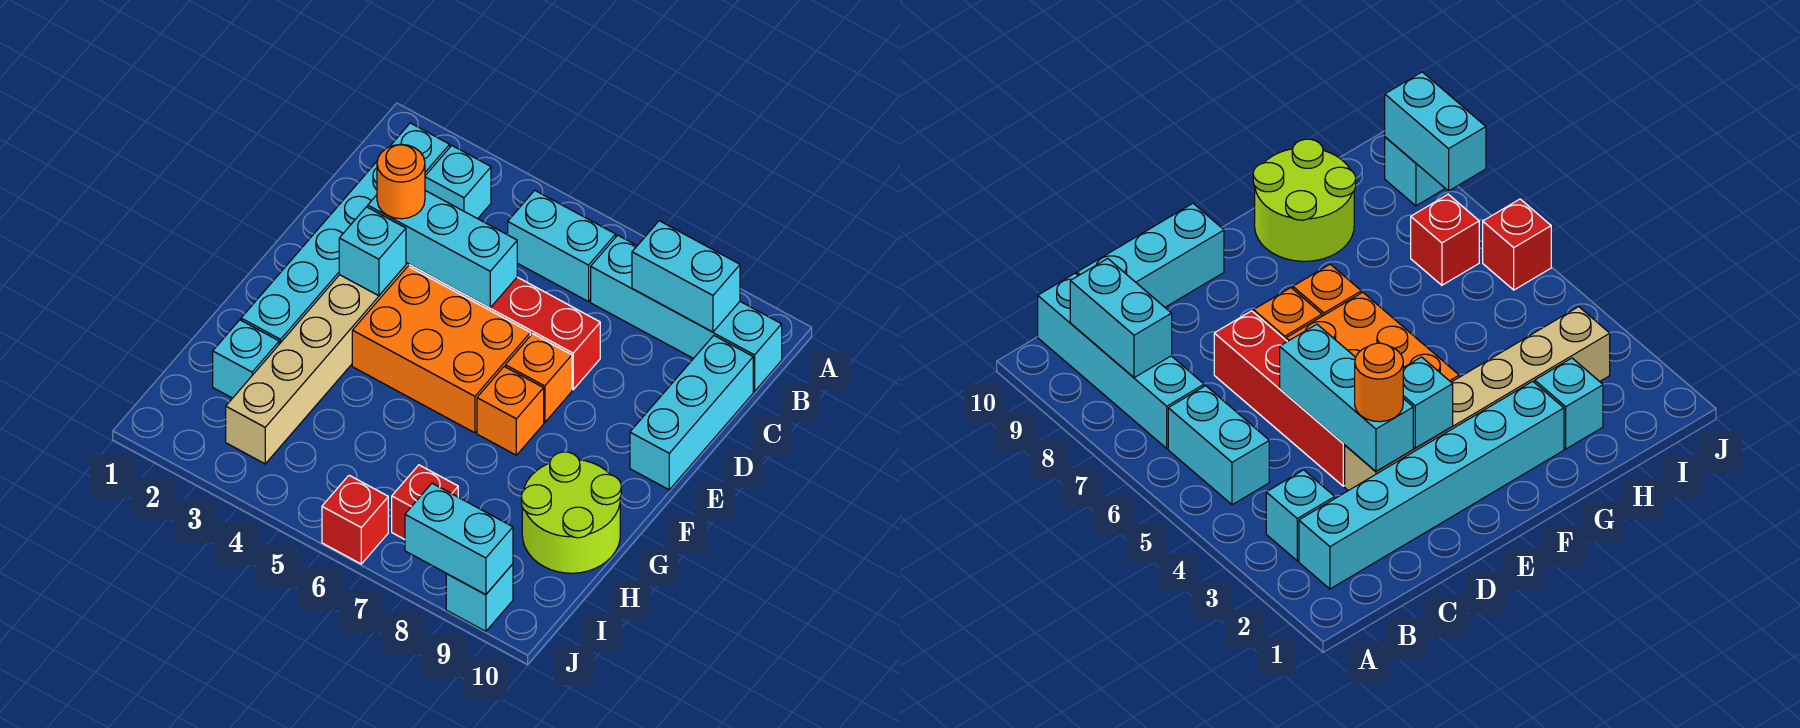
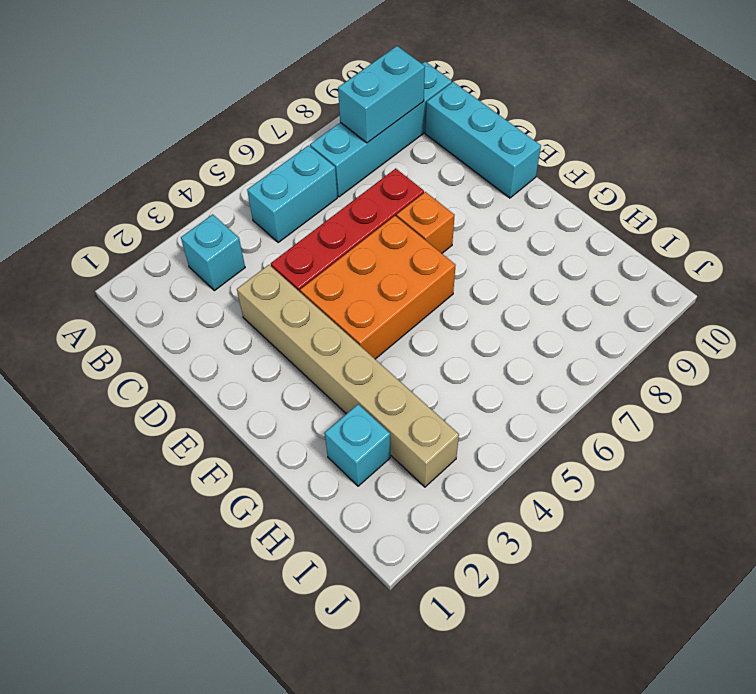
none -> cyan brick B2:G2 level 1
none -> orange brick F7 level 1
none -> lime round brick G9:H10 level 1

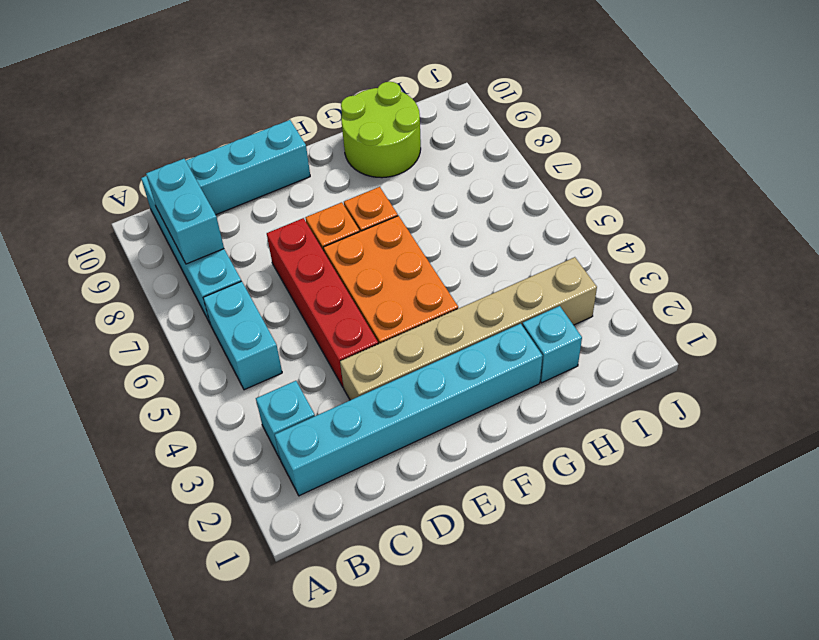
none -> red brick I7 level 1
none -> red brick J6 level 1
none -> cyan brick J9 level 1

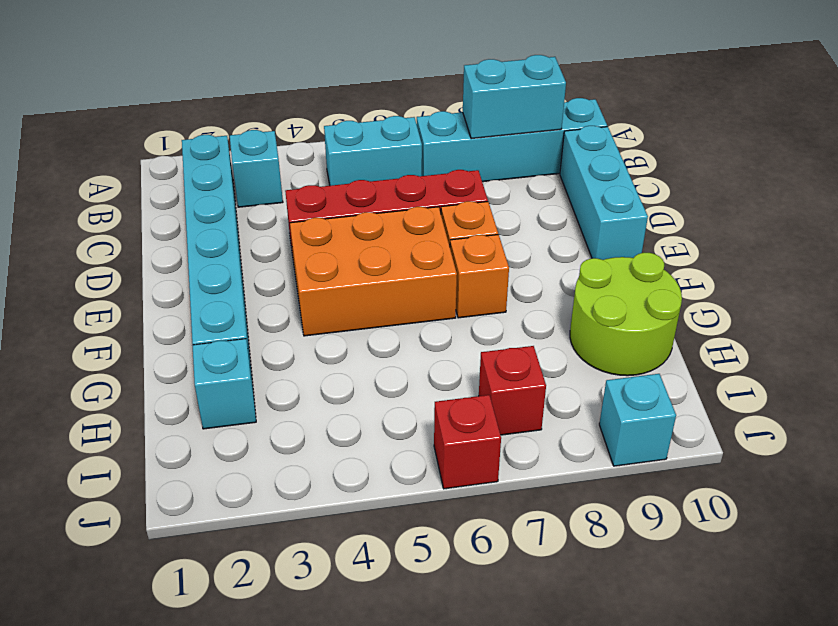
none -> tan brick D3:I3 level 1
none -> cyan brick D3:D5 level 2
none -> cyan brick E3 level 2

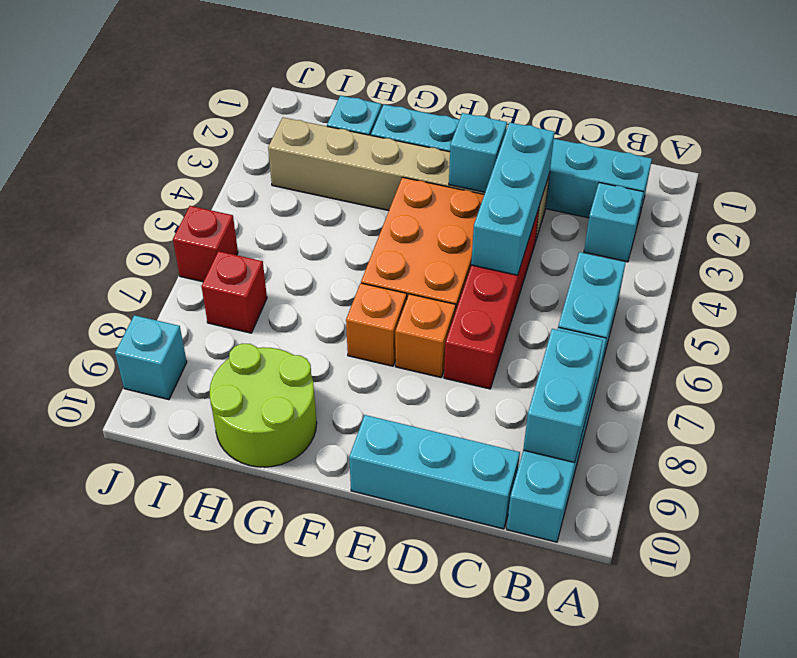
none -> cyan brick J8:J9 level 2
none -> orange round brick D3 level 3

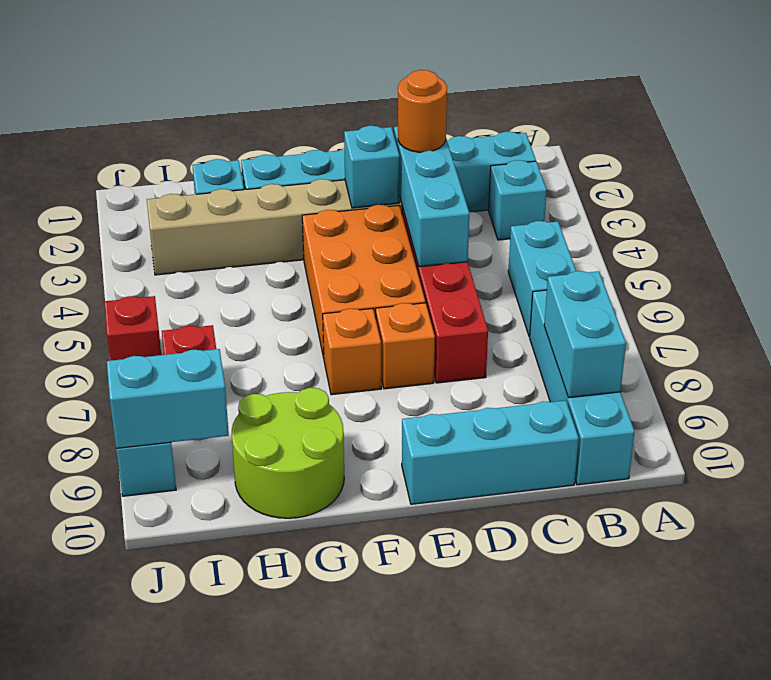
cyan brick I9:J9 level 2 -> cyan brick J8:J9 level 2

